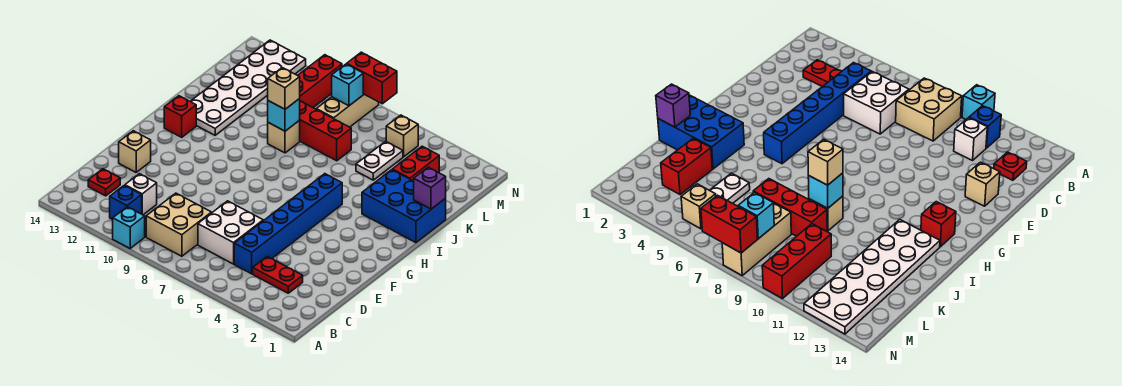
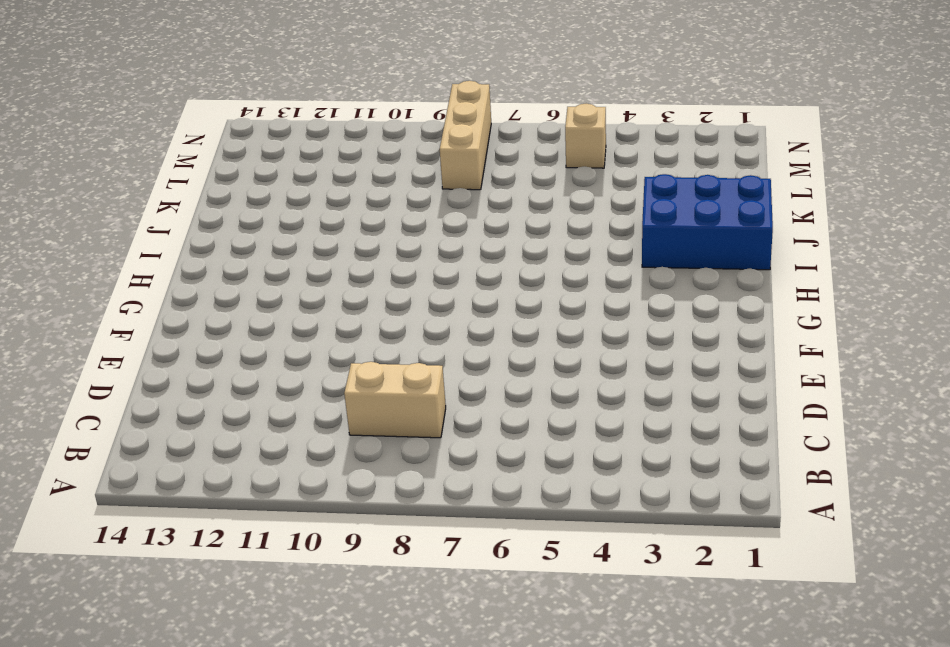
tan brick C8:C9 level 1 -> tan brick B8:C9 level 1
none -> cyan brick A10 level 1
none -> blue brick B11 level 1
none -> red plate C3:C4 level 1

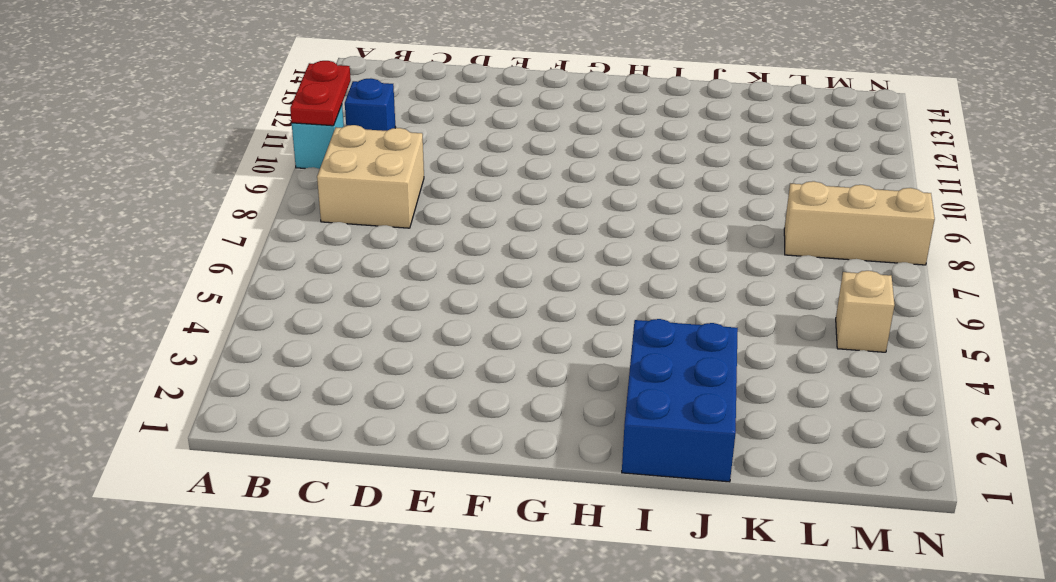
red plate A10:A11 level 2 -> red plate C3:C4 level 1
none -> blue brick C5:H5 level 1
none -> white brick C6:D7 level 1
none -> white brick C11 level 1

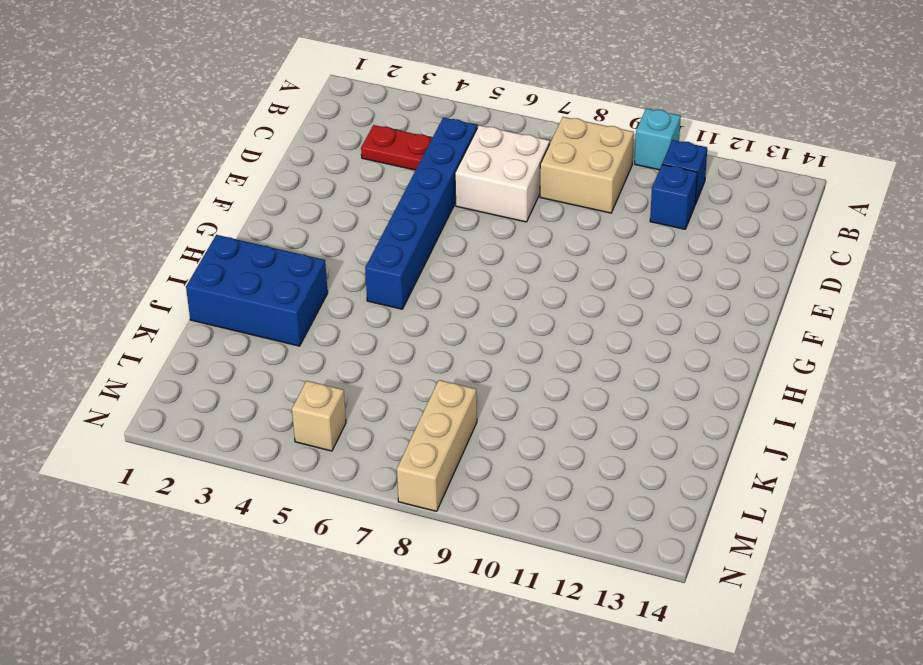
blue brick C11 level 1 -> white brick C11 level 1
none -> red plate C13 level 1
none -> tan brick E13 level 1
none -> red brick H13 level 1

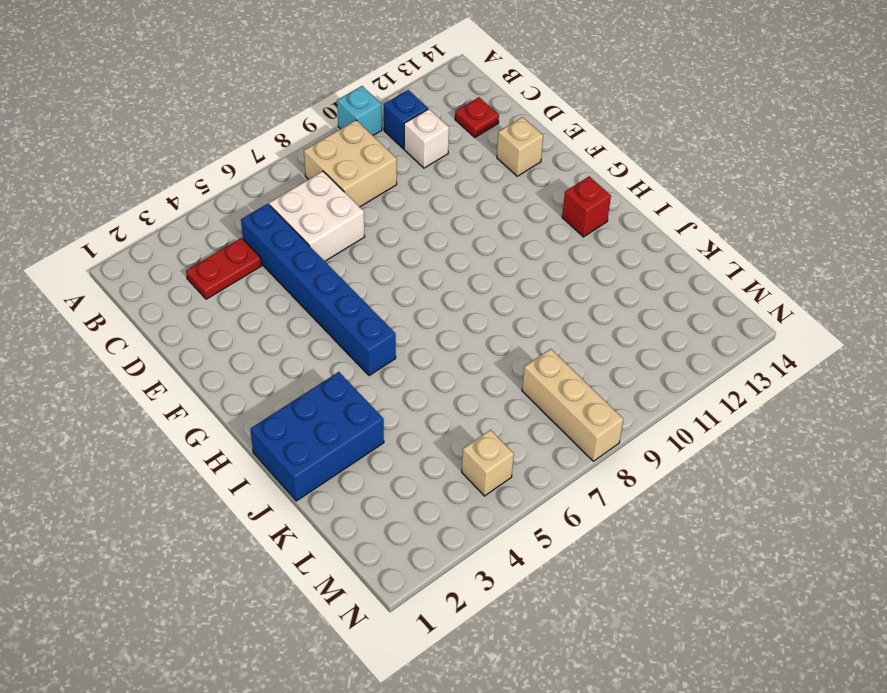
none -> white plate I12:N13 level 1
none -> tan brick J9 level 1
none -> red brick K3:L3 level 1

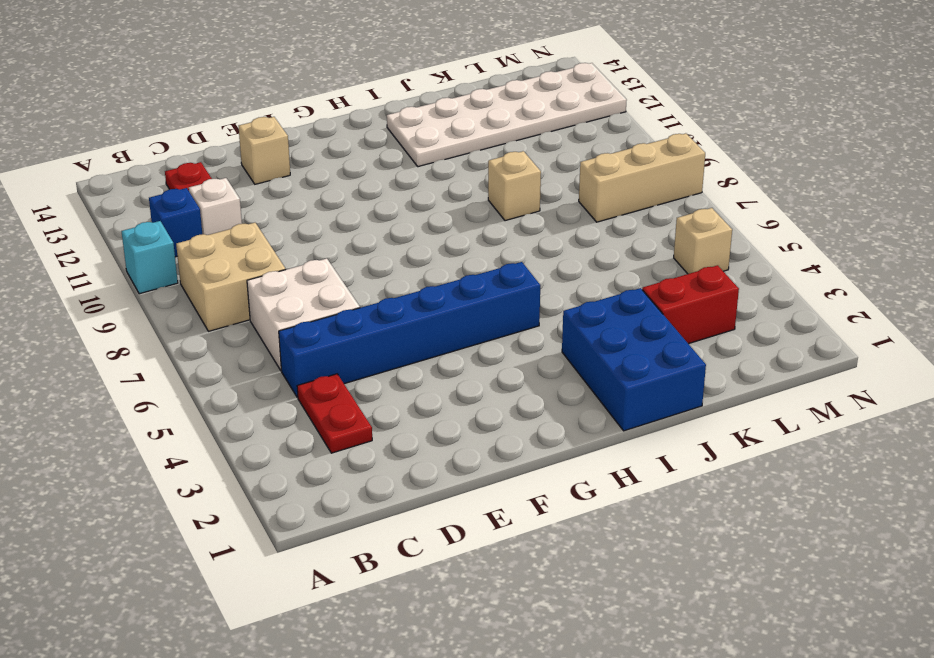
none -> red brick H13 level 1
none -> white plate K5:L5 level 1
none -> red brick K7:K9 level 1

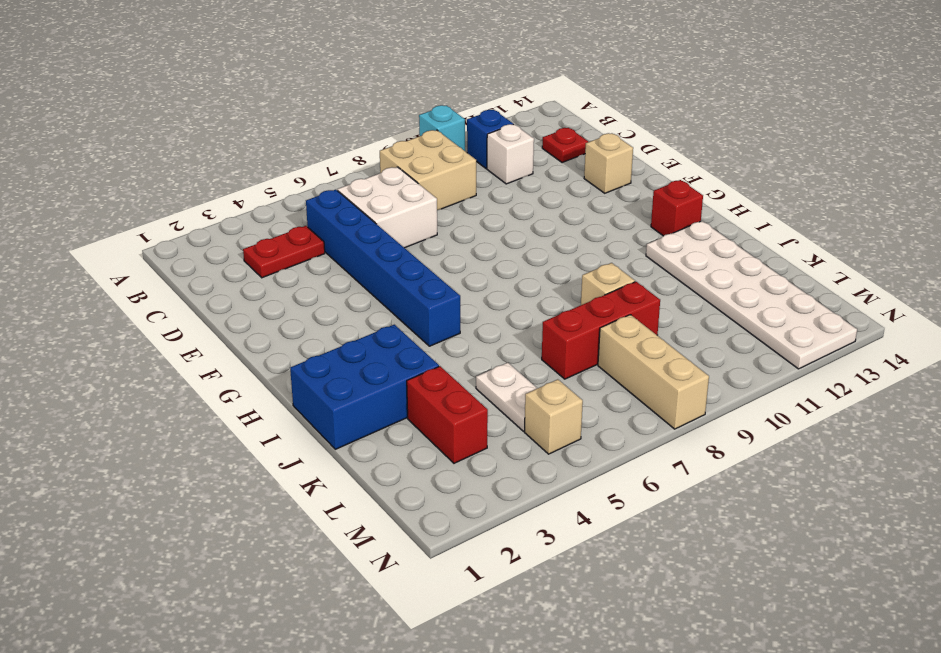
none -> red brick L10:N10 level 1
none -> purple brick J1 level 2
none -> cyan brick J9 level 2

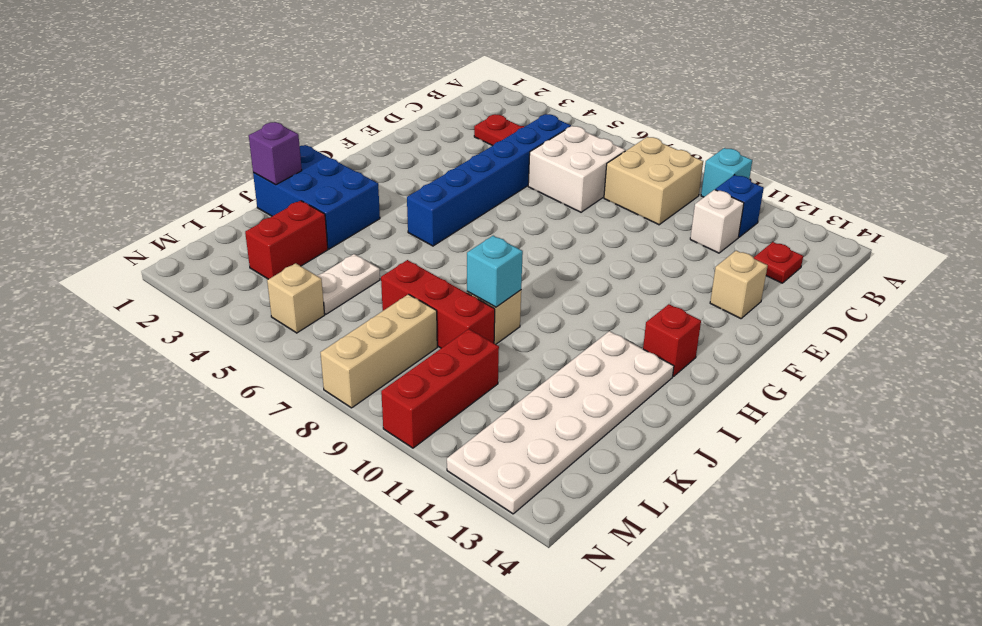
none -> cyan brick M8 level 2
none -> red brick N7:N8 level 2
none -> tan brick J9 level 3

